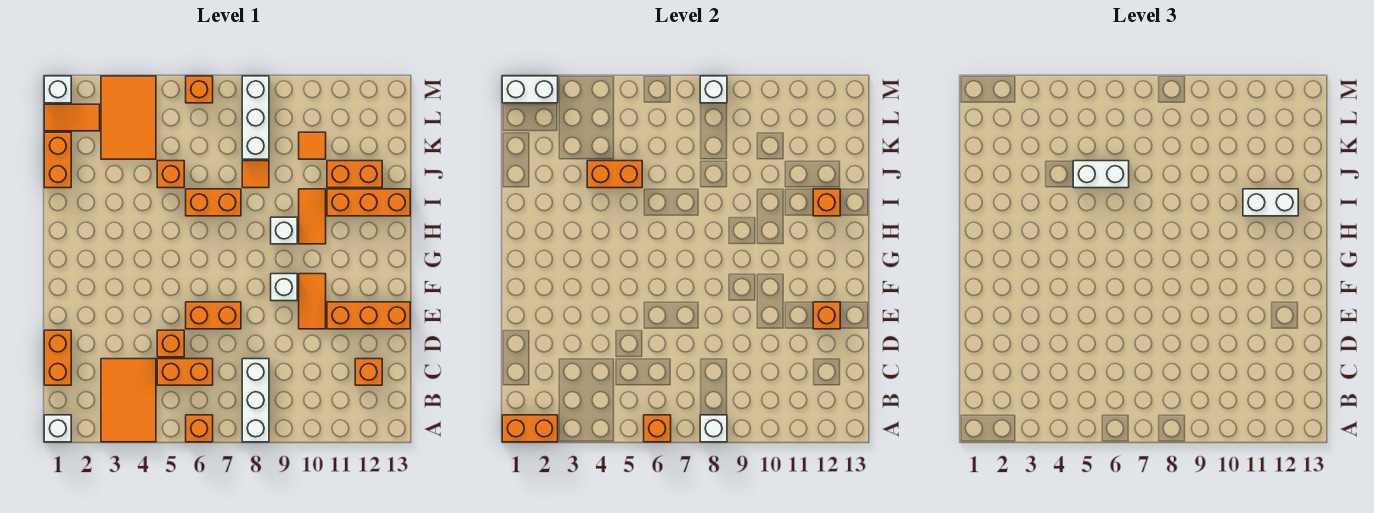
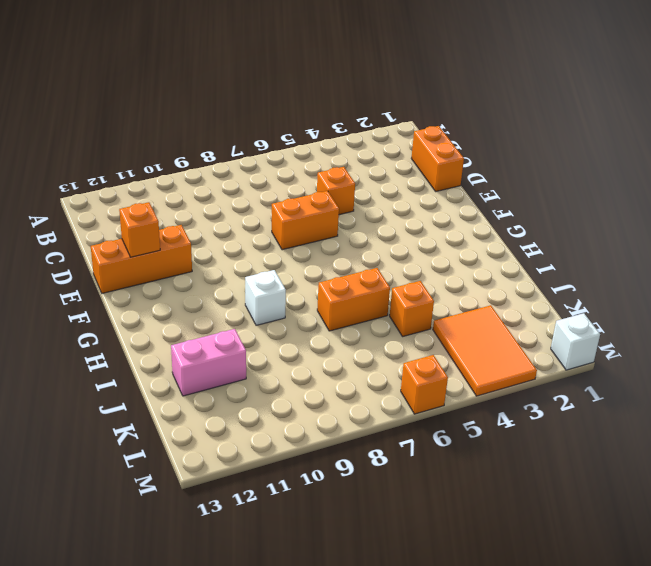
pink brick J11:J12 level 1 -> orange brick J11:J12 level 1
none -> white brick A1 level 1
none -> orange tile A3:C4 level 1
none -> orange brick A6 level 1
none -> white brick A8:C8 level 1

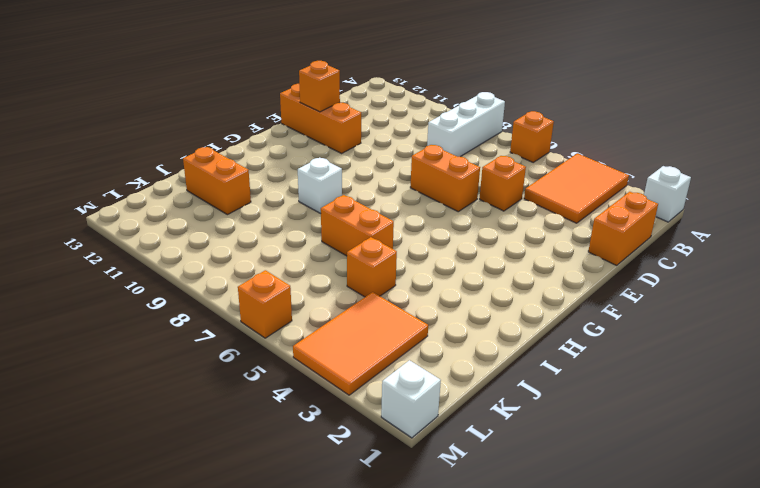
none -> orange brick C5:C6 level 1
none -> orange brick C12 level 1
none -> orange tile E10:F10 level 1
none -> white brick F9 level 1

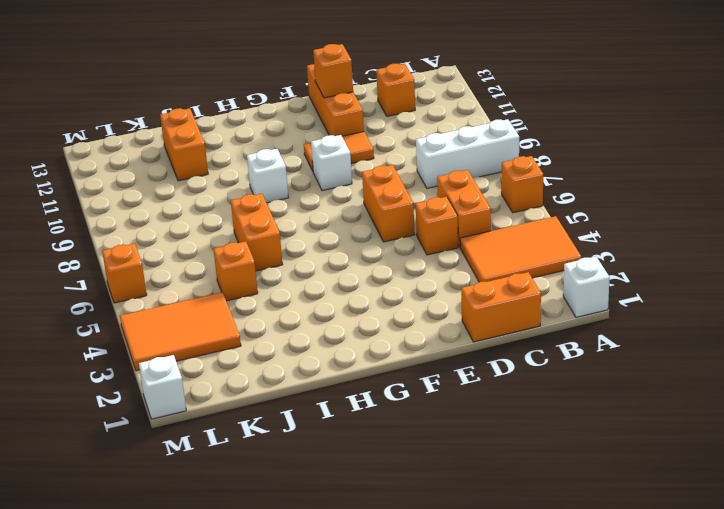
none -> orange tile H10:I10 level 1
none -> orange brick I11:I13 level 1
none -> orange brick J1:K1 level 1
none -> orange tile J8 level 1

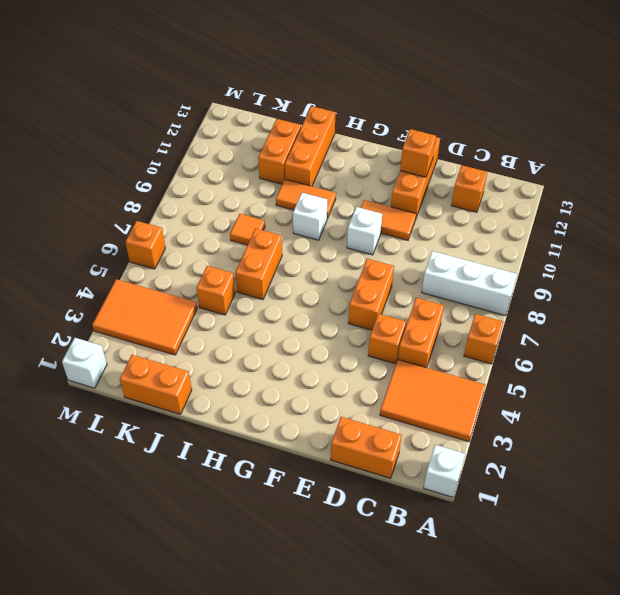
none -> white brick K8:M8 level 1
none -> orange tile K10 level 1
none -> orange tile L1:L2 level 1
none -> orange brick A1:A2 level 2

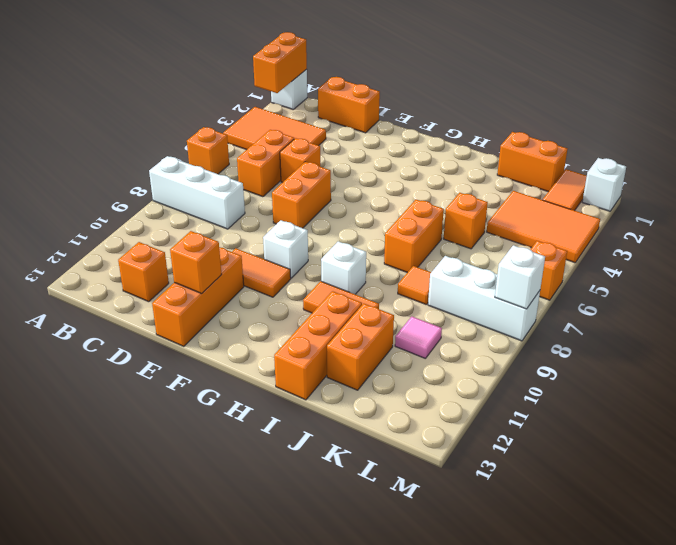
pink tile K10 level 1 -> orange tile K10 level 1
none -> orange brick A6 level 2
none -> white brick A8 level 2
none -> orange brick I12 level 2
none -> orange brick J4:J5 level 2

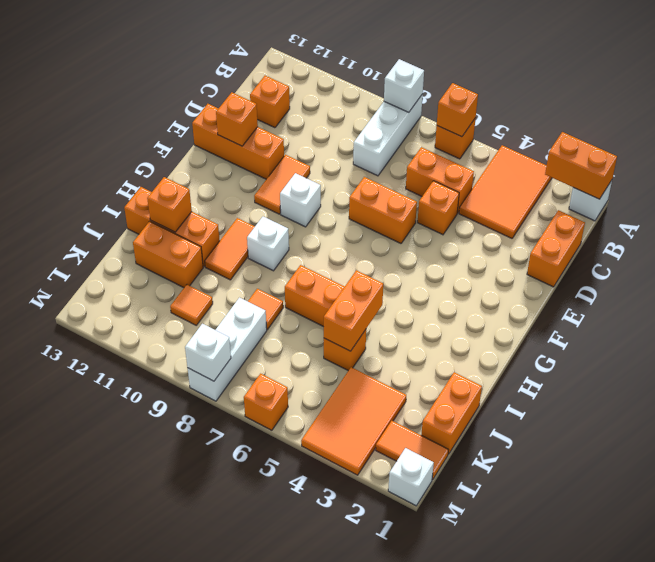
orange brick I5:J5 level 2 -> orange brick J4:J5 level 2
none -> white brick M1:M2 level 2
none -> white brick I11:I12 level 3
none -> white brick J5:J6 level 3

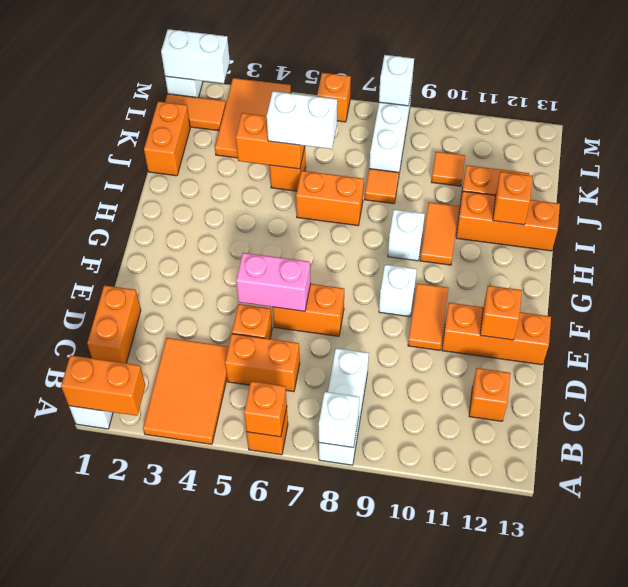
pink brick E5:E6 level 2 -> none
none -> white brick I11:I12 level 3

